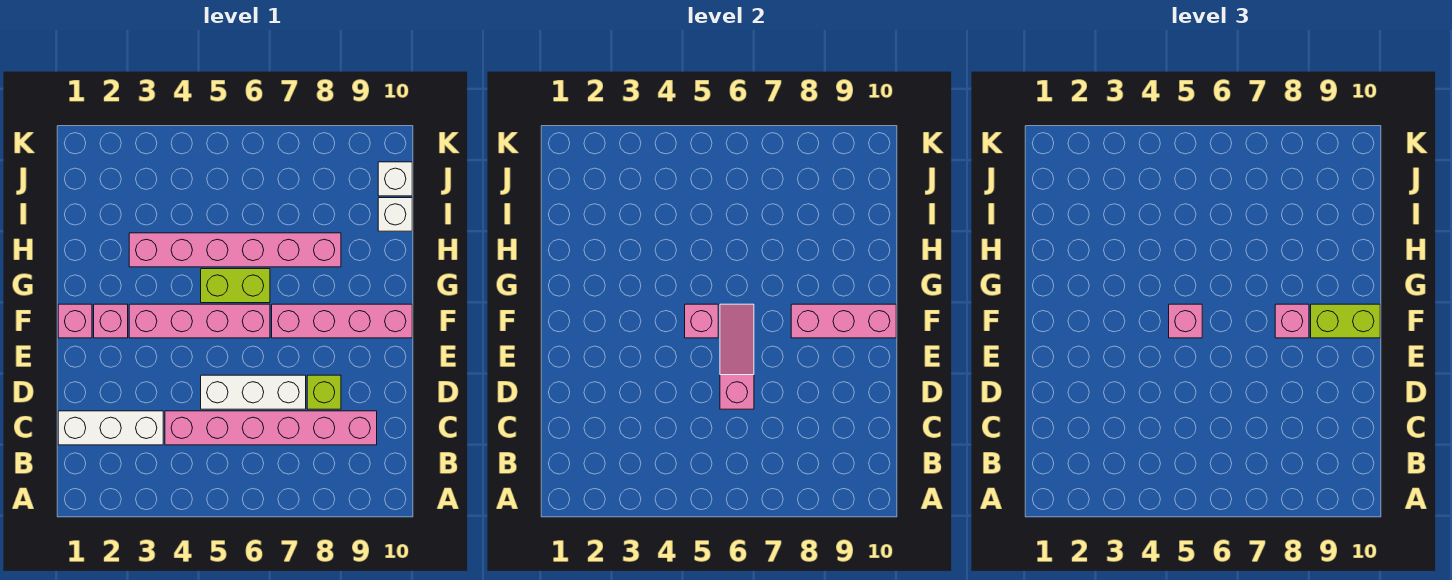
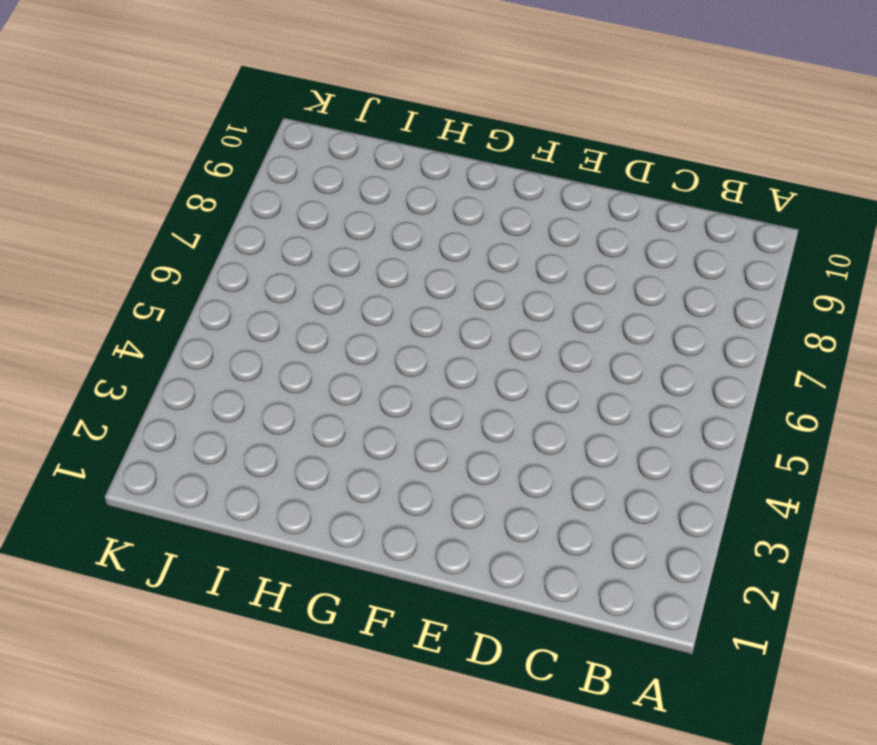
none -> white brick C1:C3 level 1
none -> pink brick C4:C9 level 1
none -> white brick D5:D7 level 1

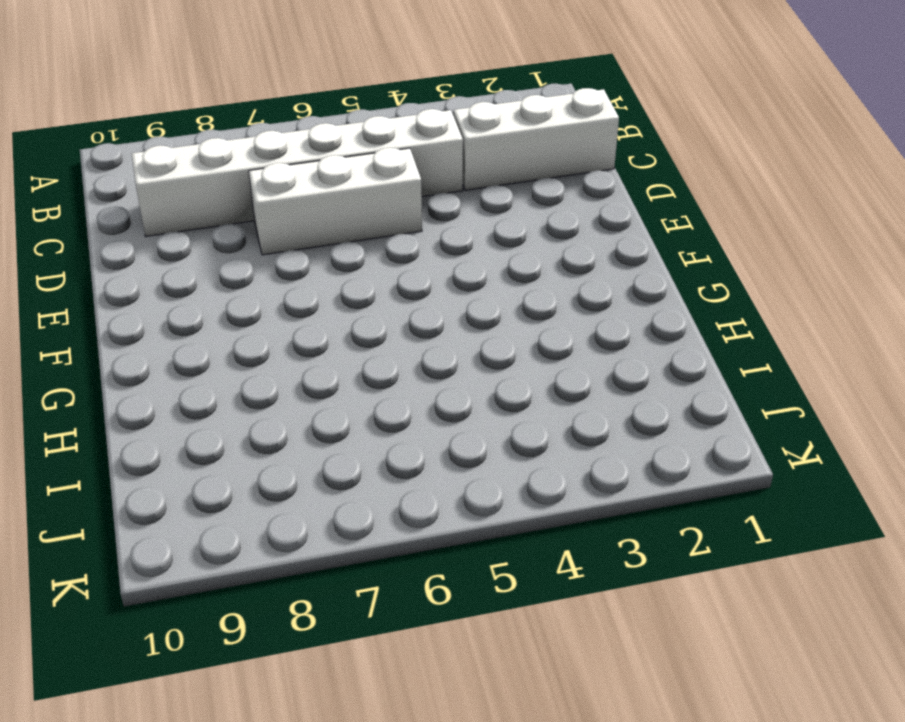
white brick C4:C9 level 1 -> pink brick C4:C9 level 1
none -> lime brick D8 level 1
none -> pink brick F1 level 1
none -> pink brick F2 level 1

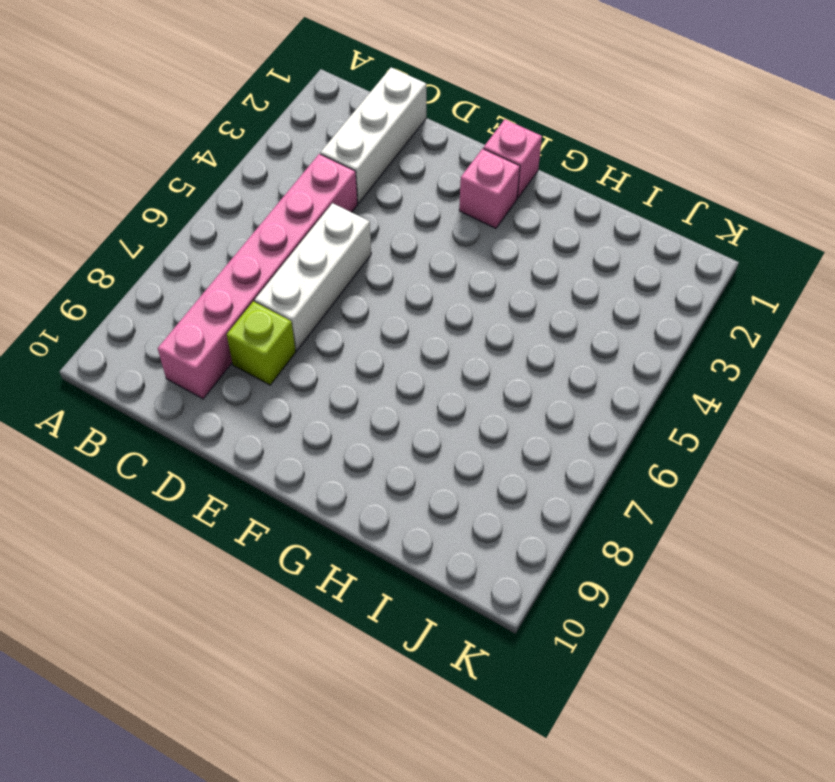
none -> pink brick F3:F6 level 1
none -> pink brick F7:F10 level 1
none -> lime brick G5:G6 level 1

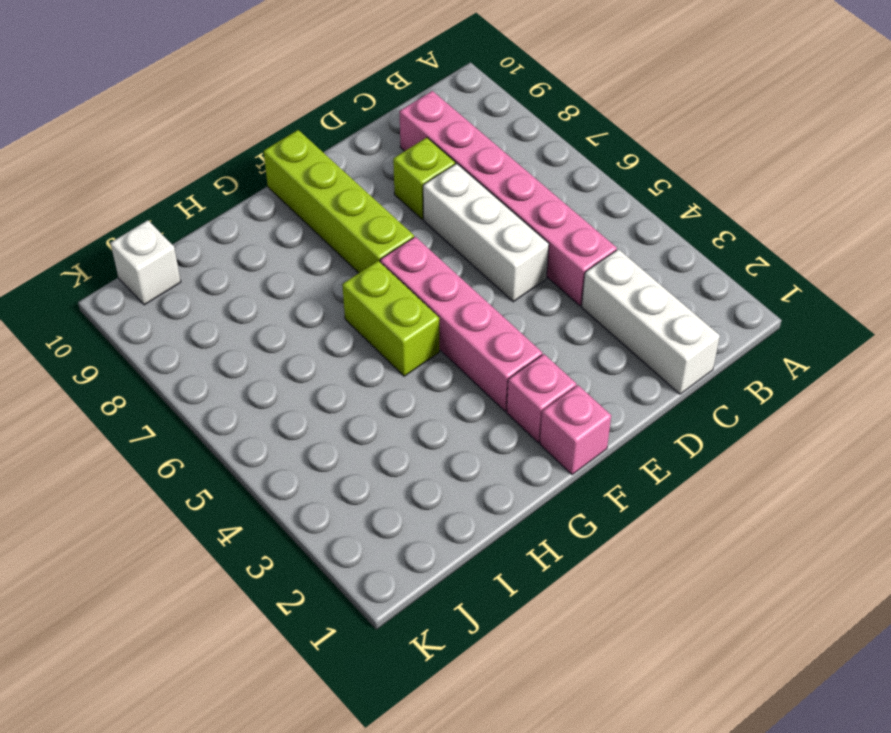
lime brick F7:F10 level 1 -> pink brick F7:F10 level 1
none -> pink brick H3:H8 level 1
none -> white brick I10 level 1
none -> pink slope D6:F6 level 2 top D

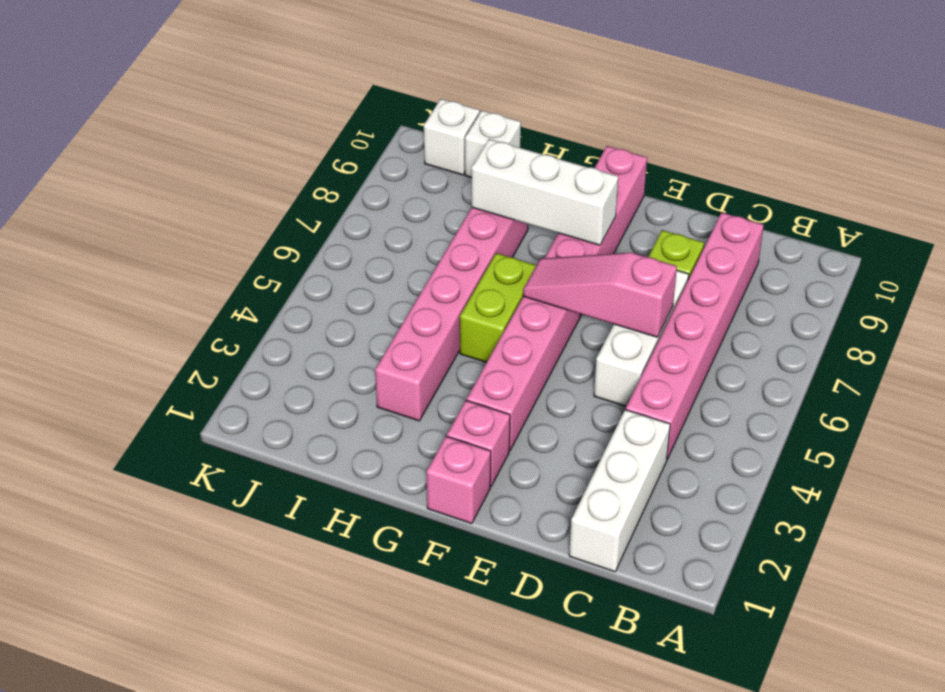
white brick F8:H8 level 2 -> pink brick F8:F10 level 2
none -> pink brick F5 level 2
none -> pink brick F5 level 3
none -> pink brick F8 level 3

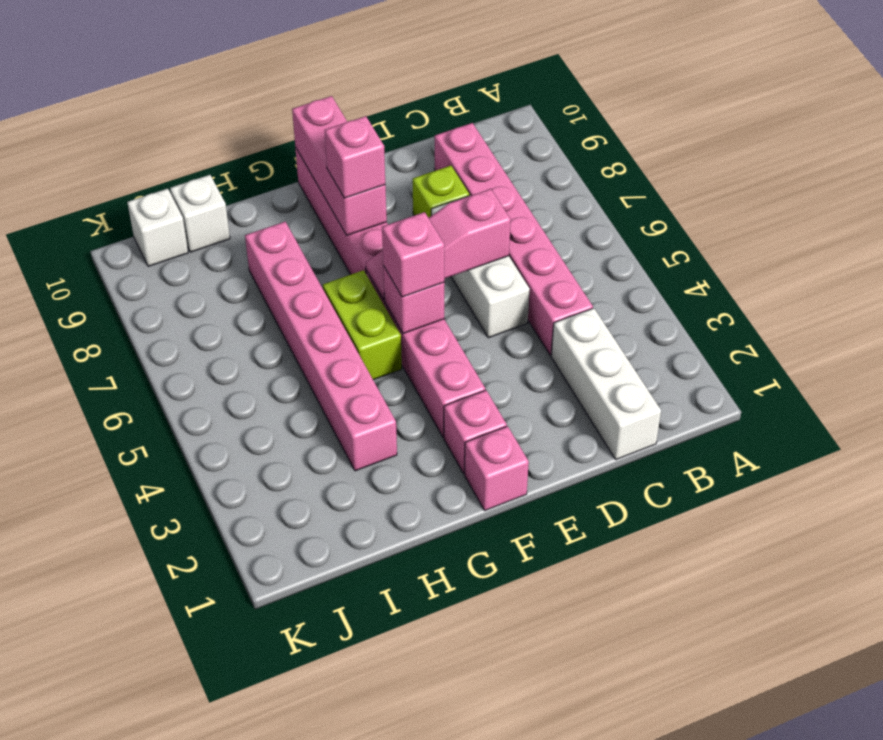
none -> lime brick F9:F10 level 3

